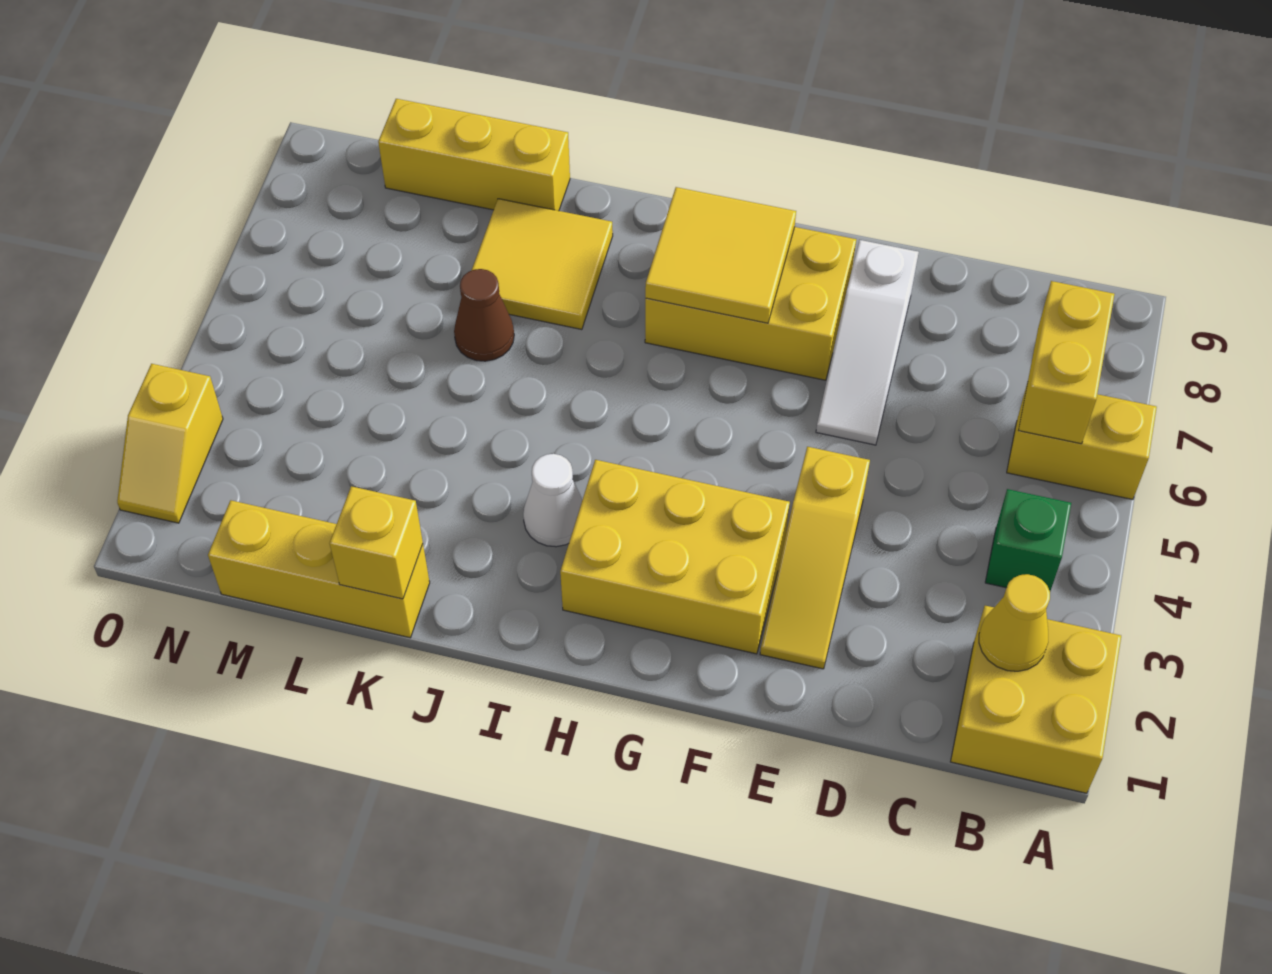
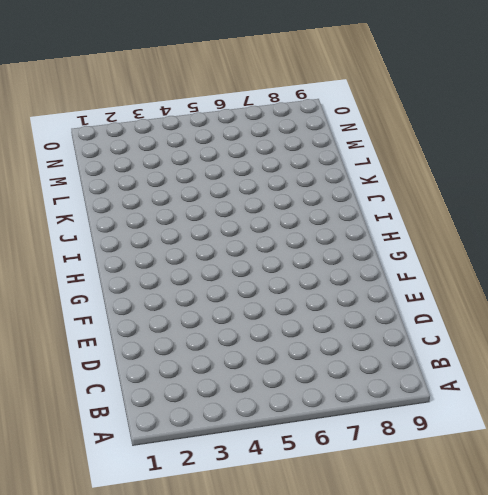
none -> yellow brick A1:B2 level 1
none -> yellow brick A6:B6 level 1
none -> green brick B4 level 1

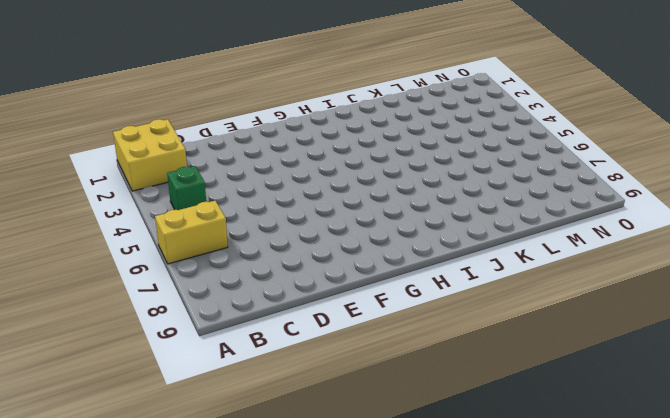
none -> yellow slope E2:E4 level 1 top 4
none -> white slope E6:E8 level 1 top 8
none -> yellow brick F2:H3 level 1

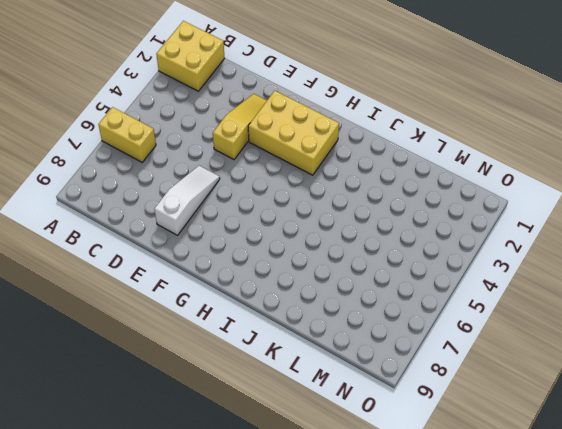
none -> green brick B4 level 1
none -> yellow brick F7:H8 level 1
none -> white cone I3 level 1

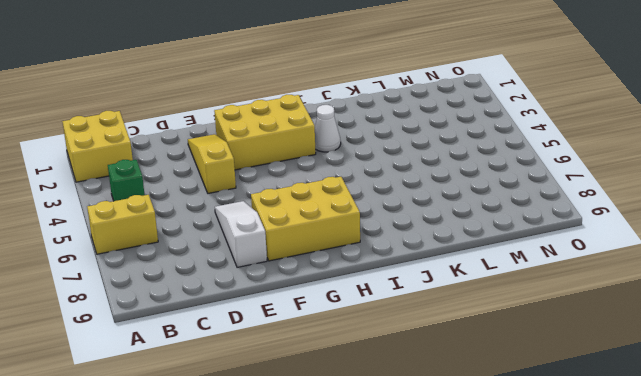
none -> yellow tile J7:K8 level 1
none -> yellow brick K1:M1 level 1
none -> brown cone K6 level 1

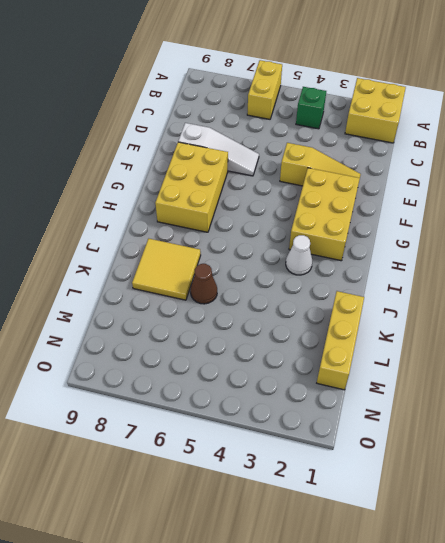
none -> yellow brick K9:M9 level 1
none -> yellow slope O2:O3 level 1 top 3
none -> yellow cone B2 level 2

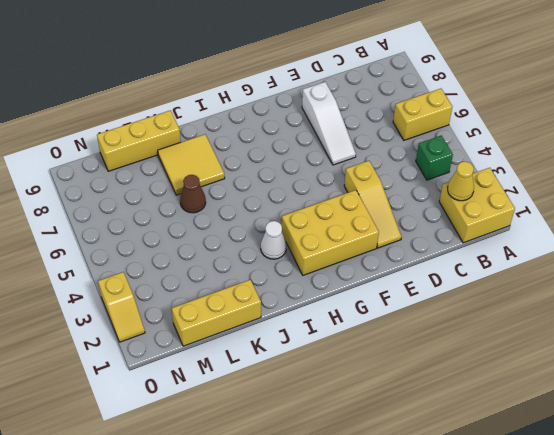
none -> yellow brick F7:H8 level 1
none -> yellow brick B6:B7 level 2
none -> yellow tile G7:H8 level 2

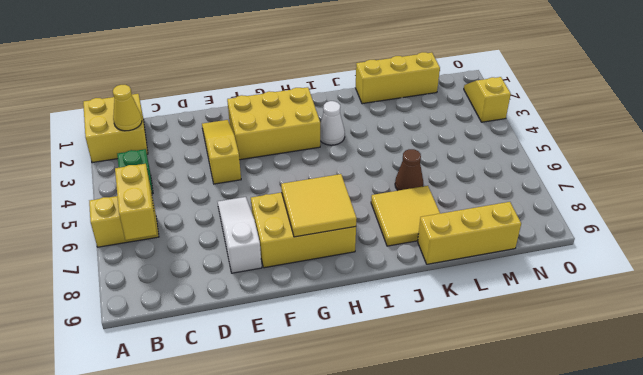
none -> yellow brick K1 level 2

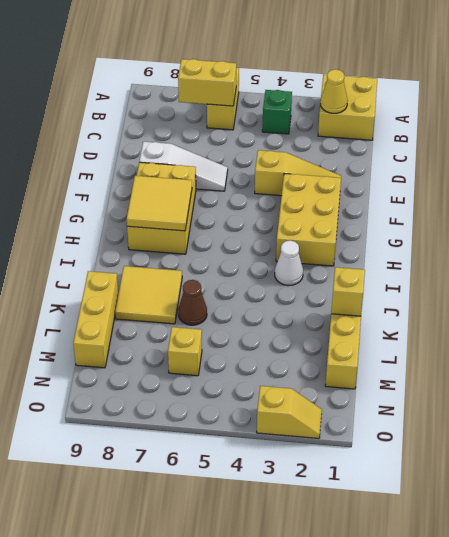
yellow brick M6 level 1 -> none

